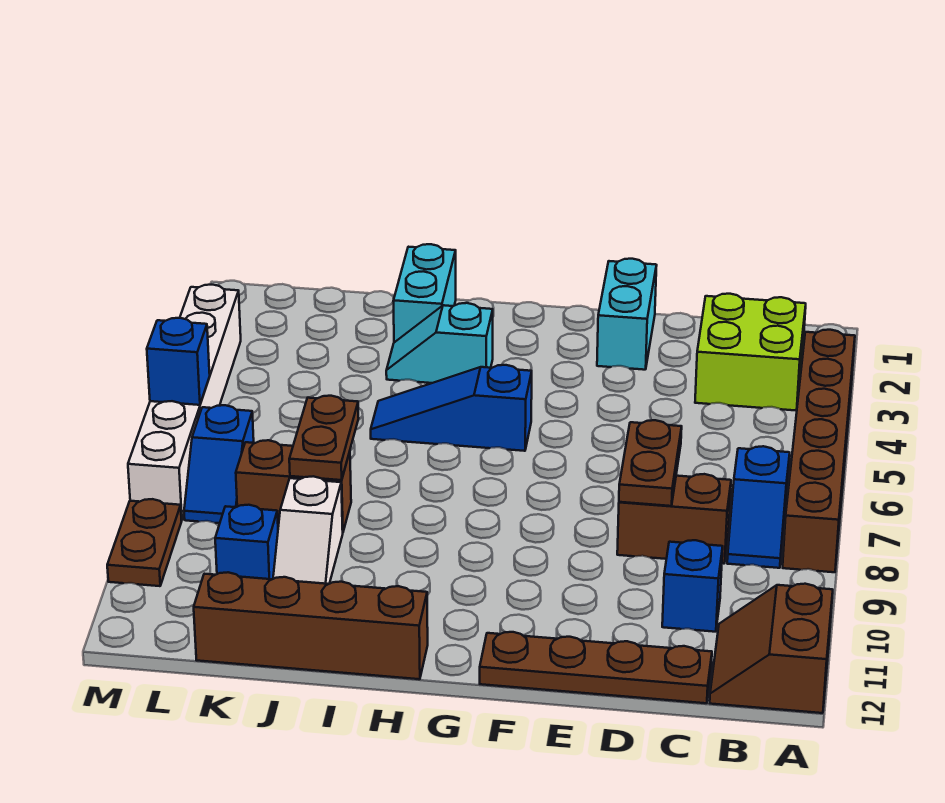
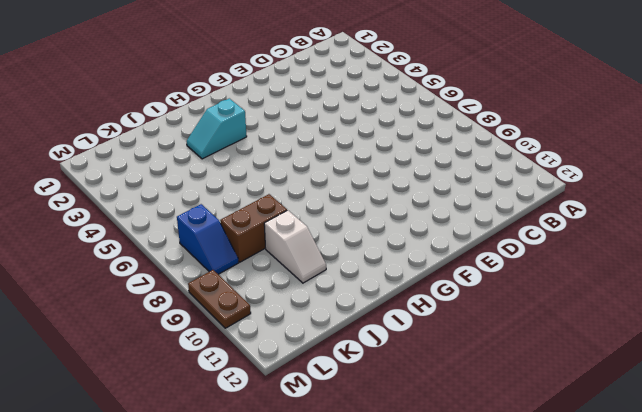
none -> brown brick A3:A8 level 1
none -> brown slope A11:B12 level 1 top A
none -> lime brick B2:C3 level 1

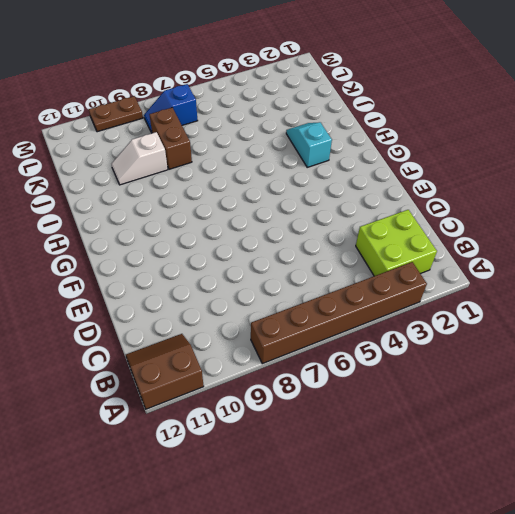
none -> blue slope B7:B8 level 1 top 7
none -> brown brick C8:D8 level 1
none -> blue brick C10 level 1

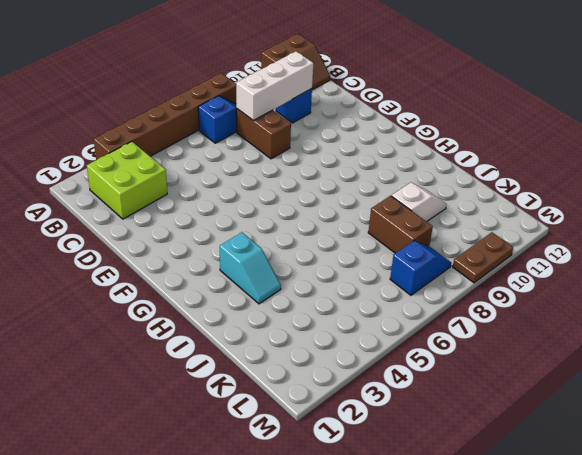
white brick C8:C10 level 2 -> none
none -> brown plate C12:F12 level 1
none -> cyan brick E1:E2 level 1
none -> blue slope G5:I5 level 1 top G

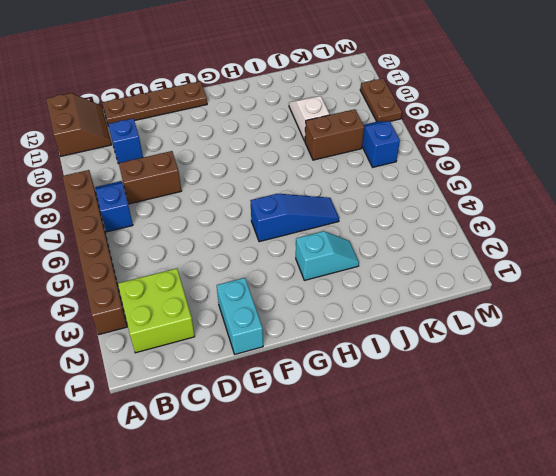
none -> brown brick H12:K12 level 1
none -> cyan brick I1:I2 level 1
none -> blue brick K10 level 1

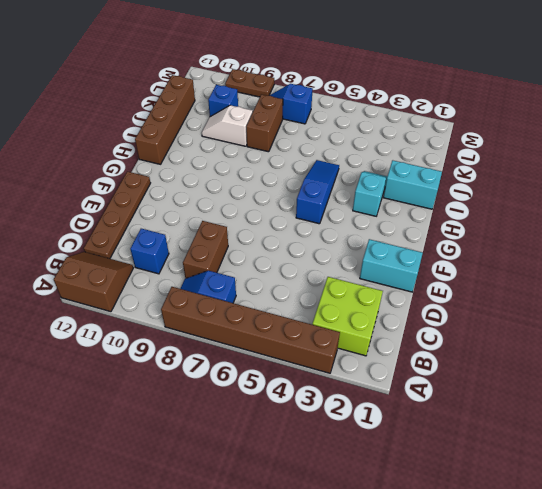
none -> white brick M3:M8 level 1
none -> brown plate D7:D8 level 2
none -> brown plate J7:J8 level 2

